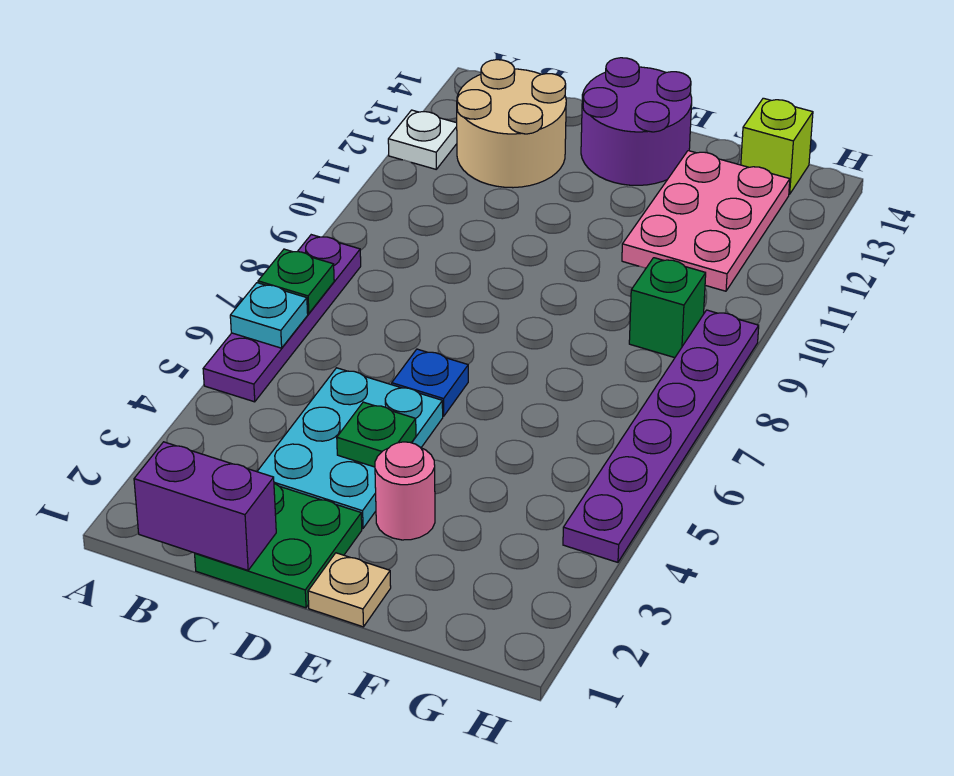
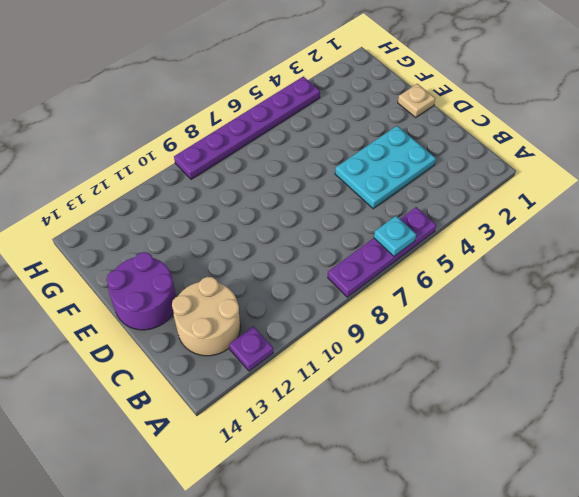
purple plate A12 level 1 -> white plate A12 level 1
none -> green plate C1:D2 level 1
none -> blue plate D6 level 1
none -> pink round brick E3 level 1

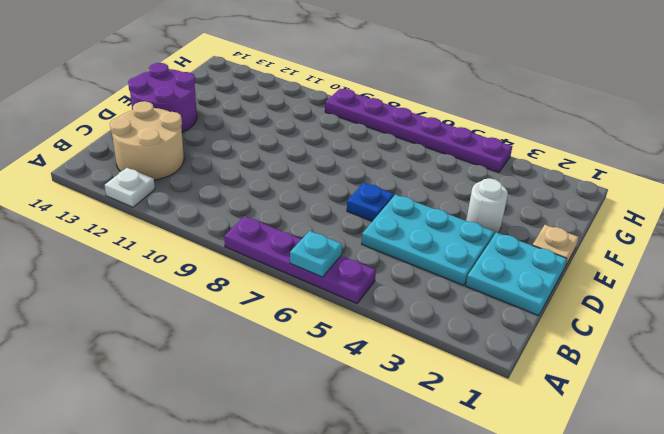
cyan plate C1:D2 level 1 -> green plate C1:D2 level 1
white round brick E3 level 1 -> pink round brick E3 level 1
none -> pink plate F11:G13 level 1
none -> green brick G9 level 1
none -> lime brick G14 level 1

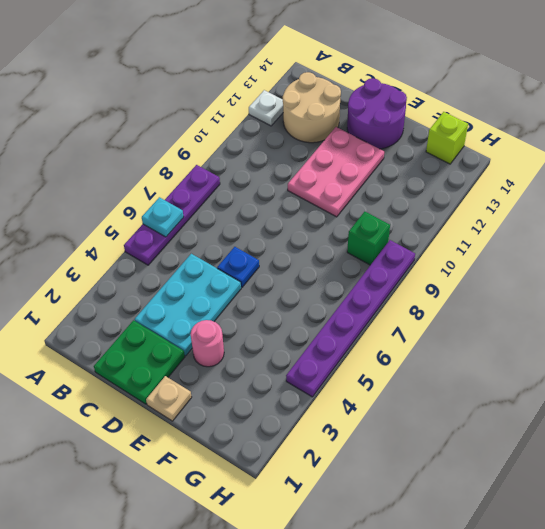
pink plate D10:E12 level 1 -> pink plate F11:G13 level 1
none -> green plate A7 level 2
none -> purple brick B1:C1 level 2
none -> green plate D4 level 2

